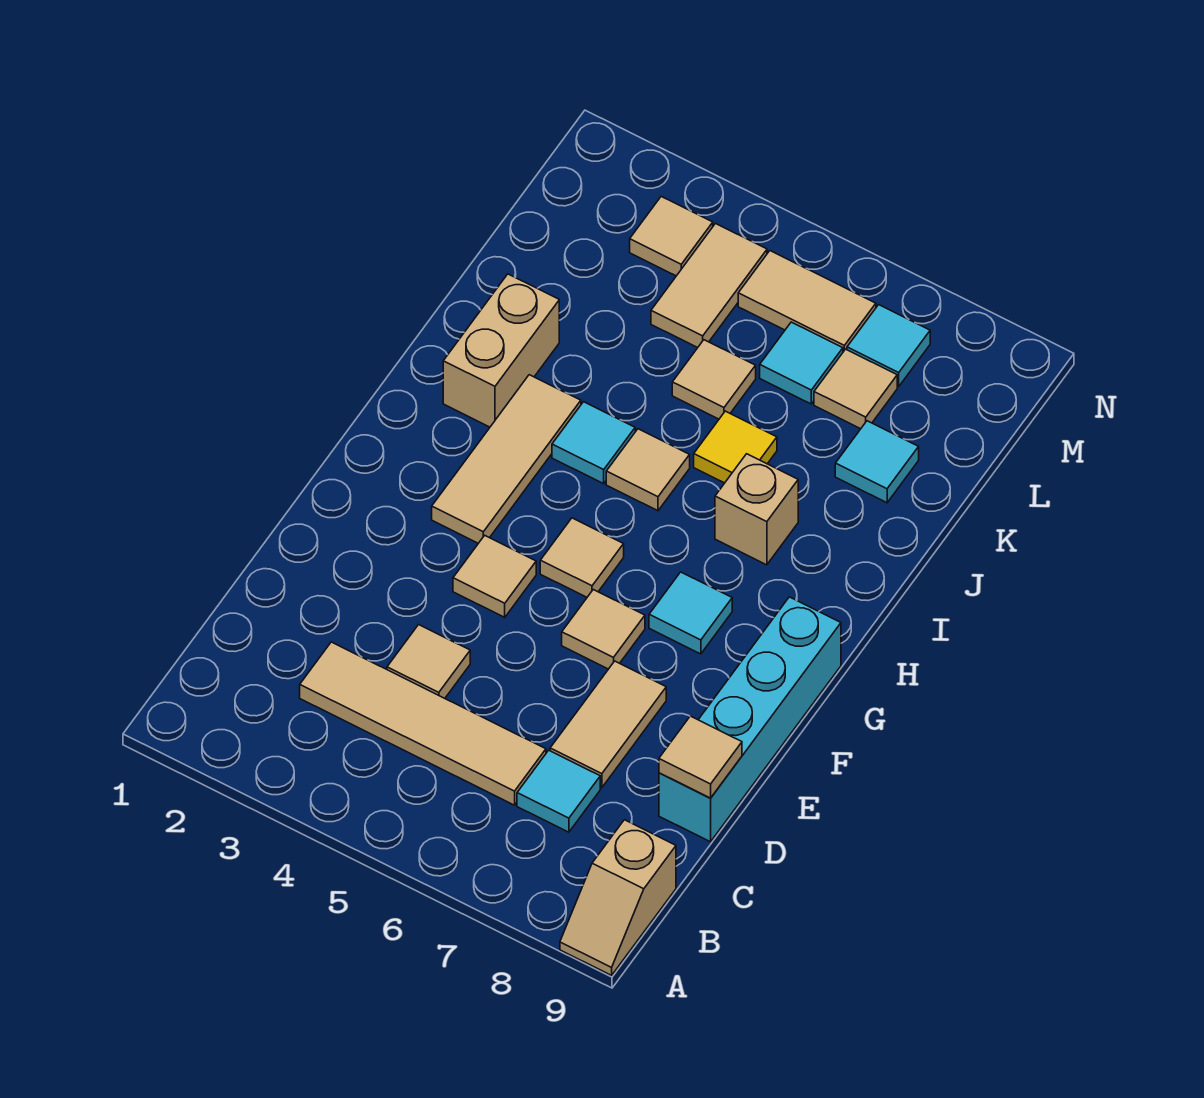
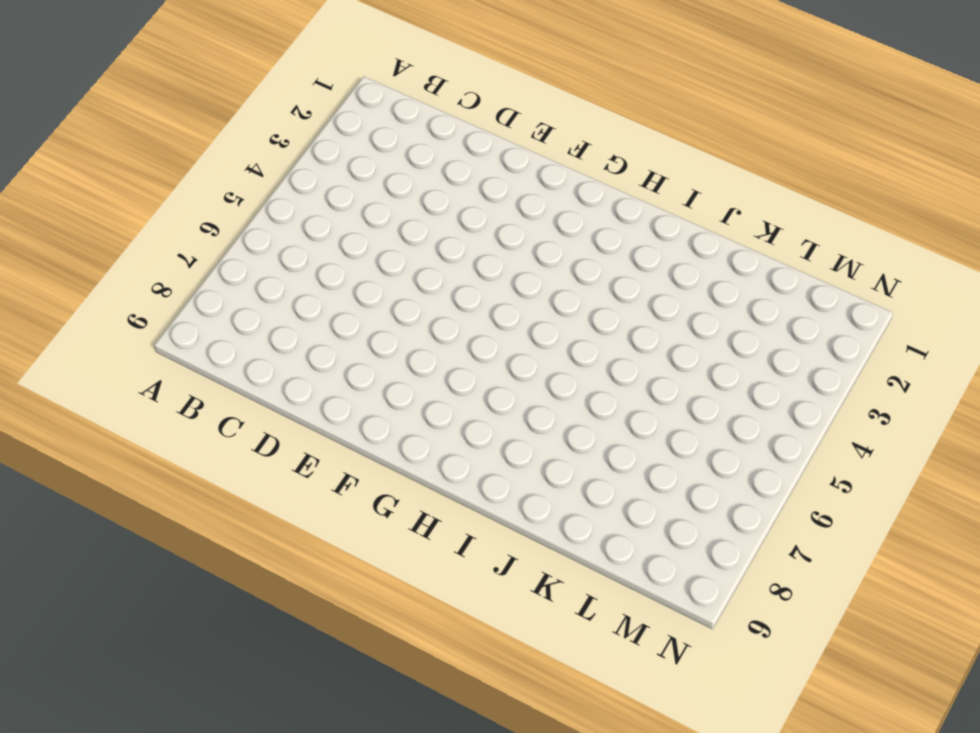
none -> tan slope A9:B9 level 1 top B
none -> tan tile C3:C6 level 1
none -> cyan tile C7 level 1

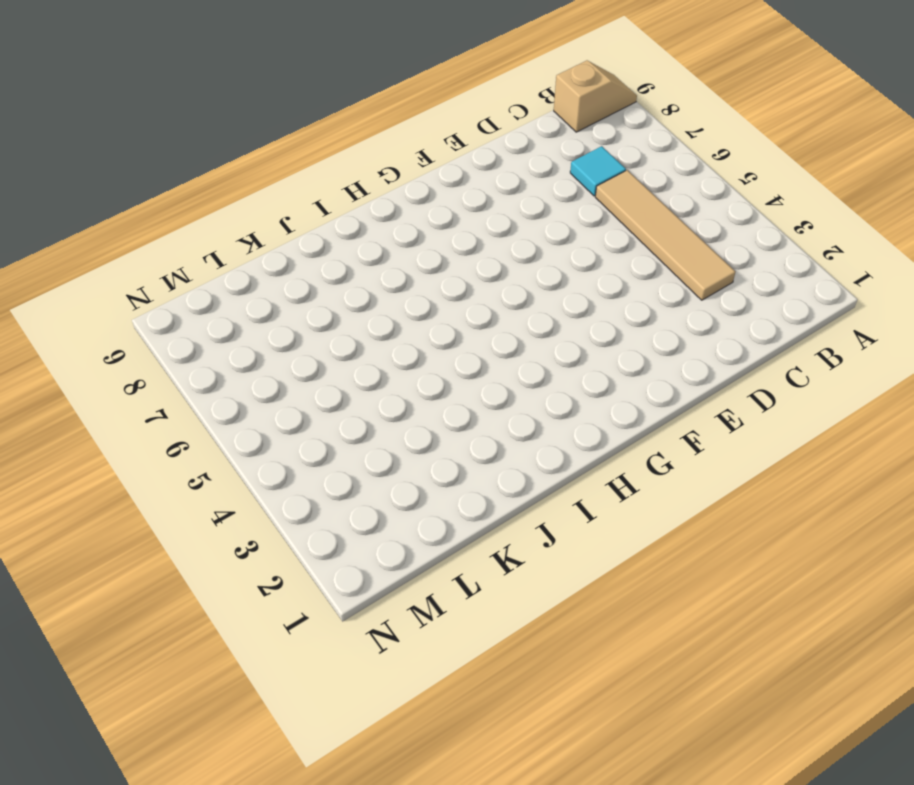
none -> tan tile D4 level 1
none -> tan tile D7:E7 level 1
none -> cyan brick D9:G9 level 1

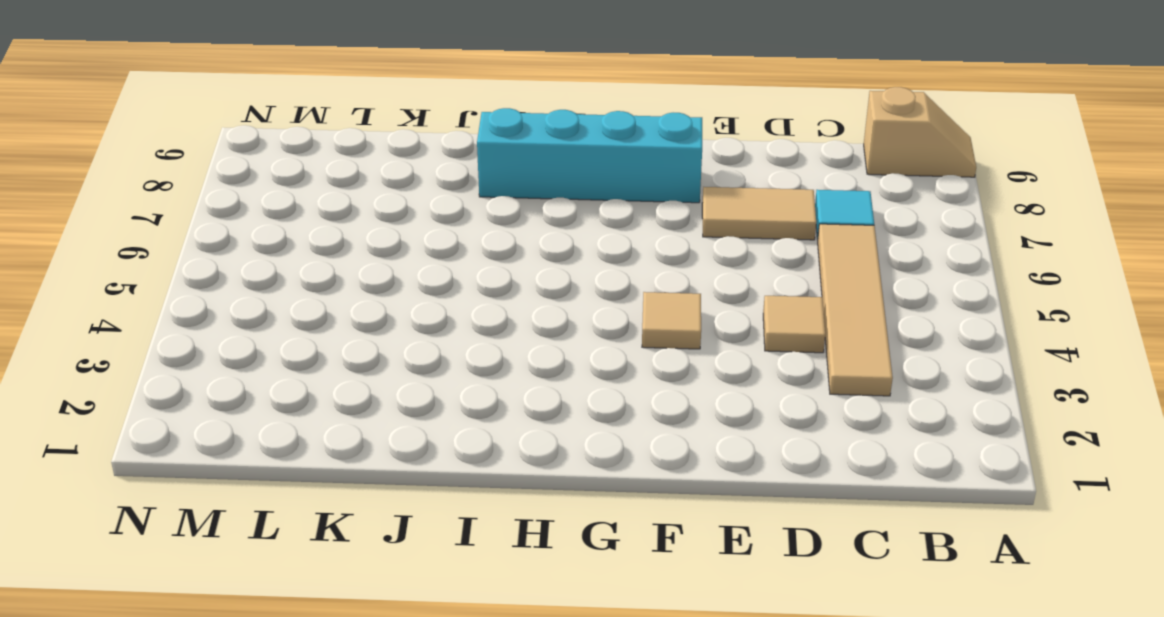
cyan brick F8:I8 level 1 -> cyan brick D9:G9 level 1
none -> tan tile F6 level 1
none -> tan tile G3:I3 level 1
none -> tan tile G5 level 1

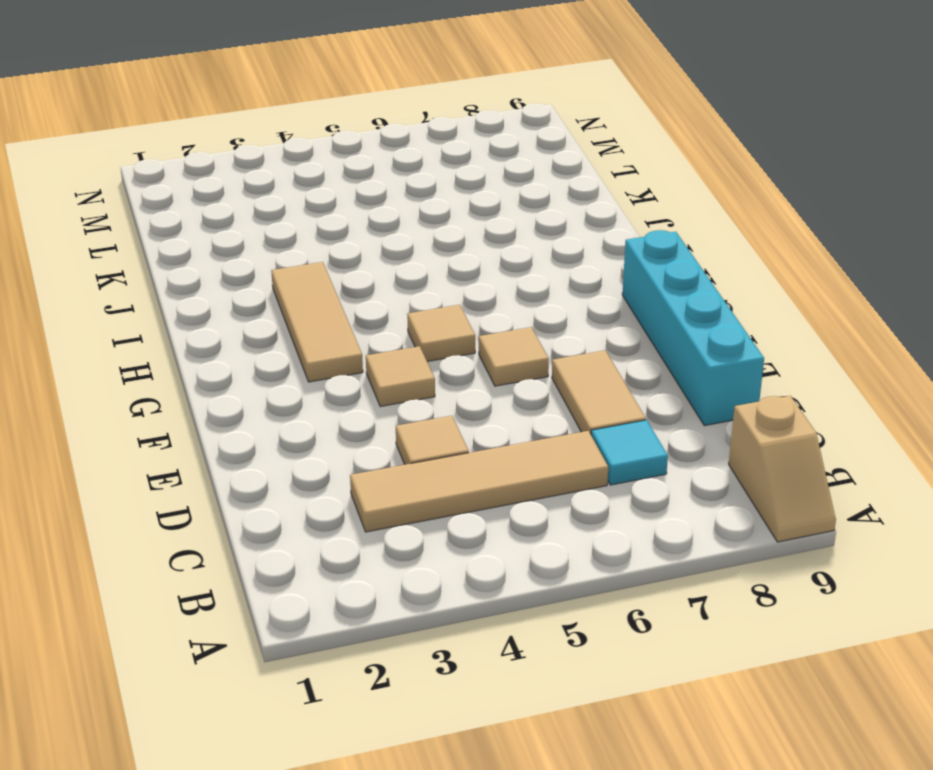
none -> cyan tile G7 level 1
none -> tan brick I2:J2 level 1
none -> cyan tile I4 level 1

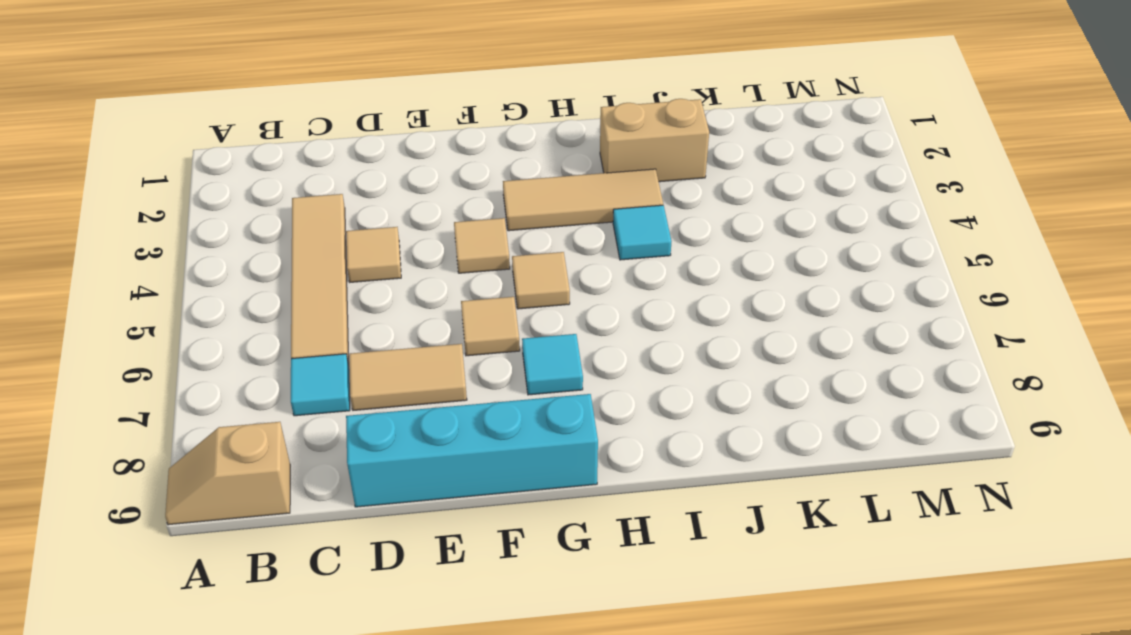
none -> tan tile I5 level 1
none -> tan brick I7 level 1
none -> yellow tile J6 level 1

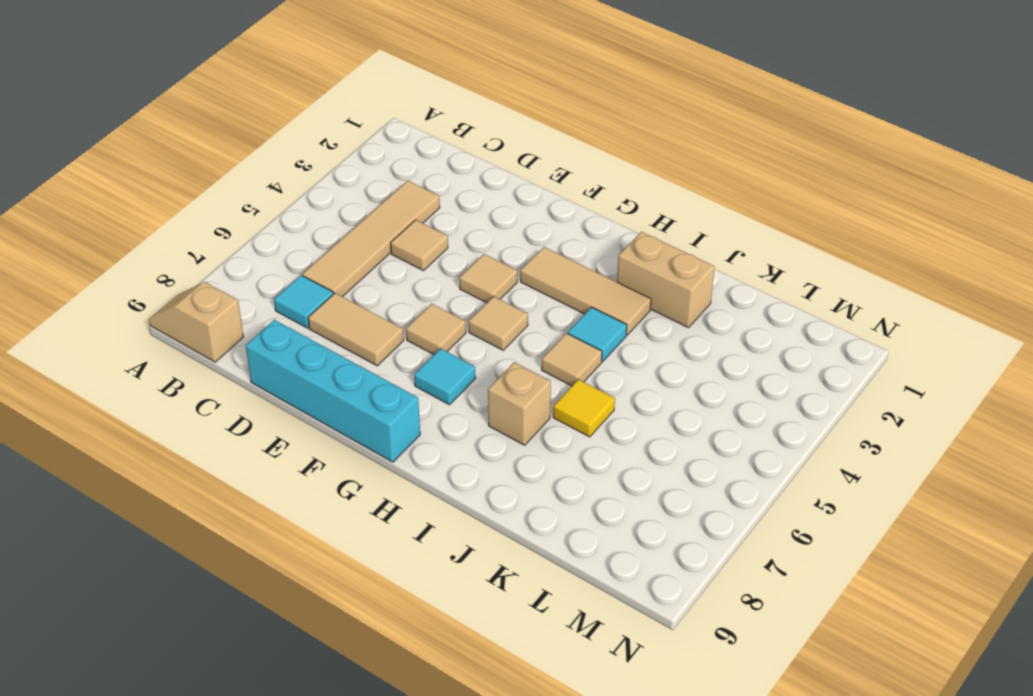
none -> tan tile K5 level 1
none -> cyan tile K8 level 1
none -> tan tile L4:M4 level 1

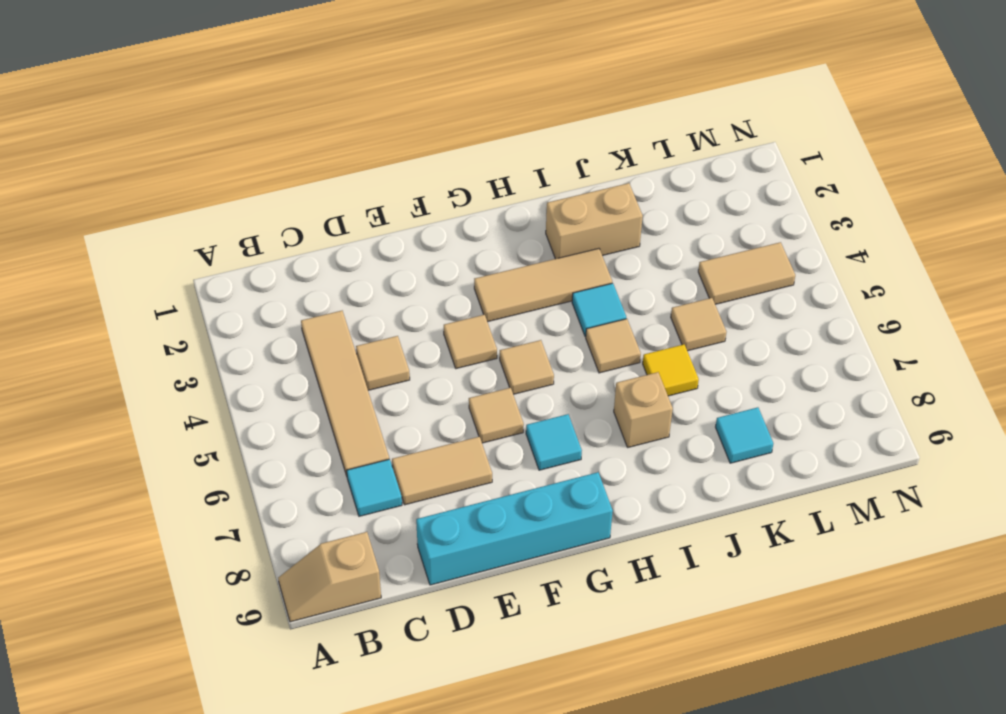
none -> cyan tile L6 level 1
none -> tan tile L7 level 1
none -> tan tile M3 level 1

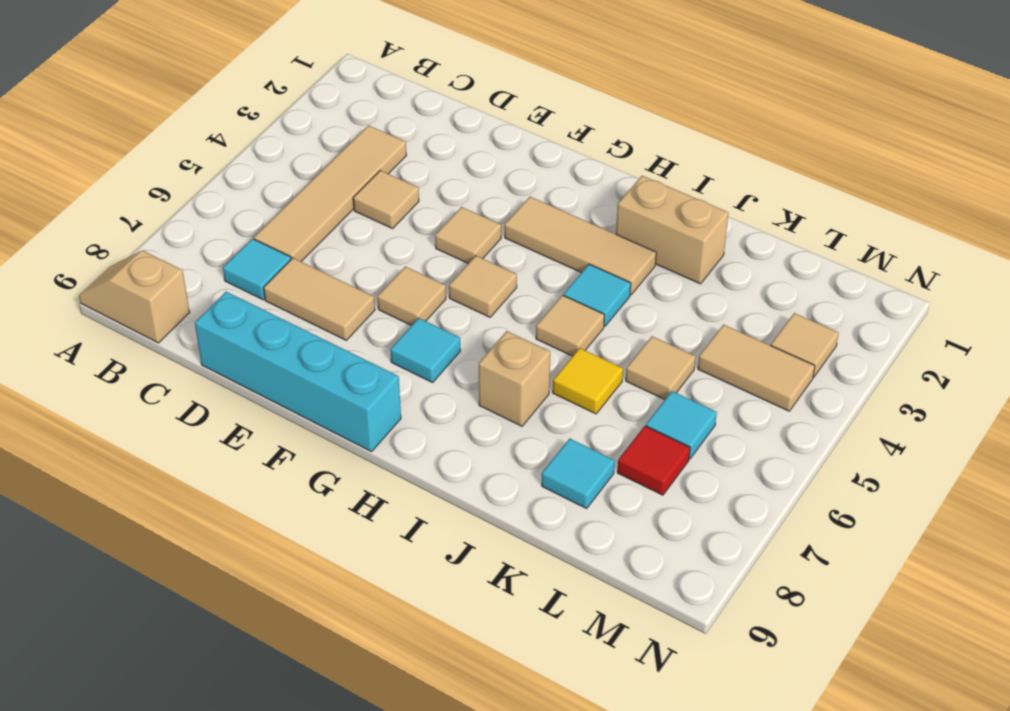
red tile L7 level 1 -> tan tile L7 level 1
none -> tan tile M5:M6 level 1
none -> cyan tile M7 level 1
none -> tan tile D9 level 2

